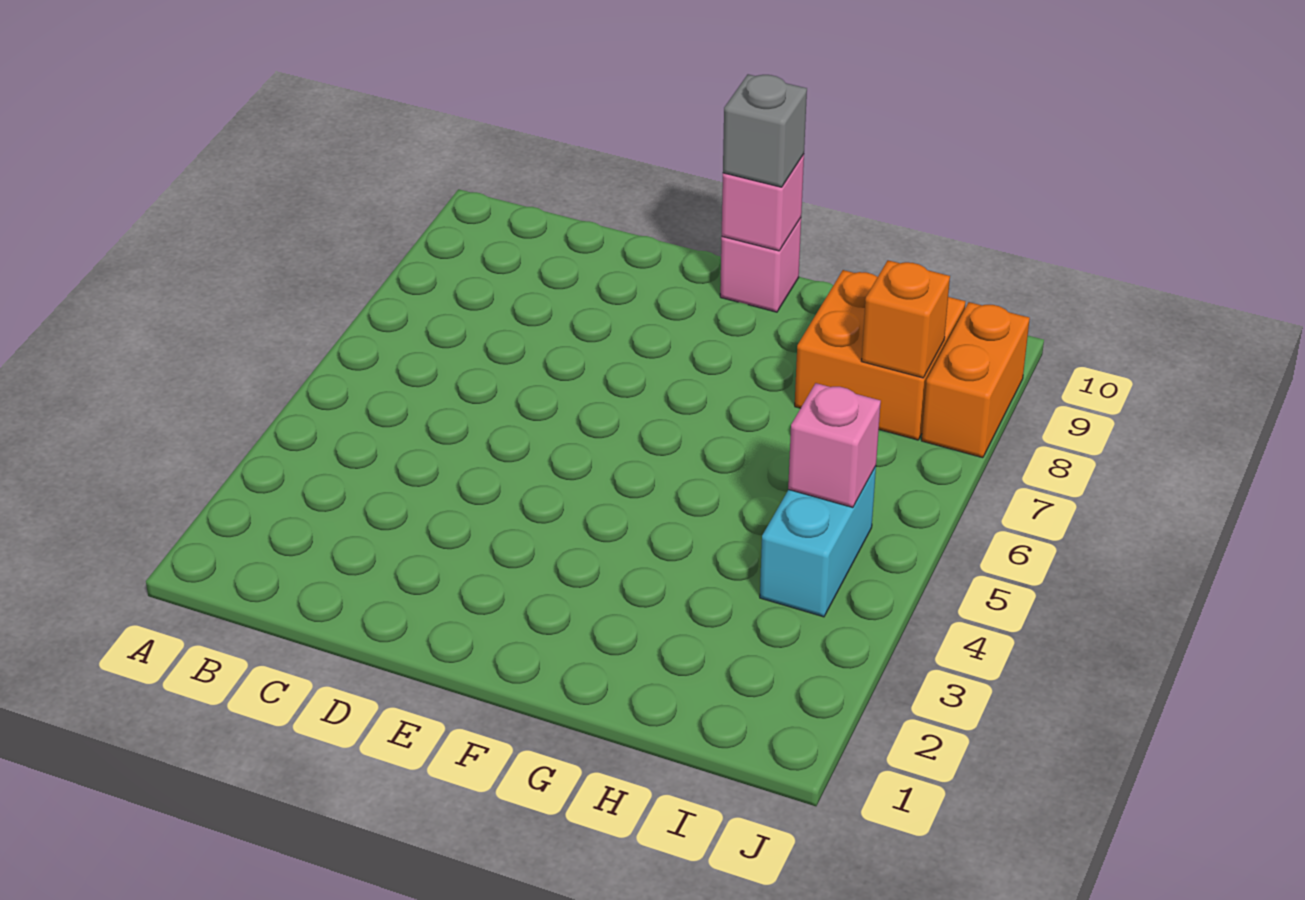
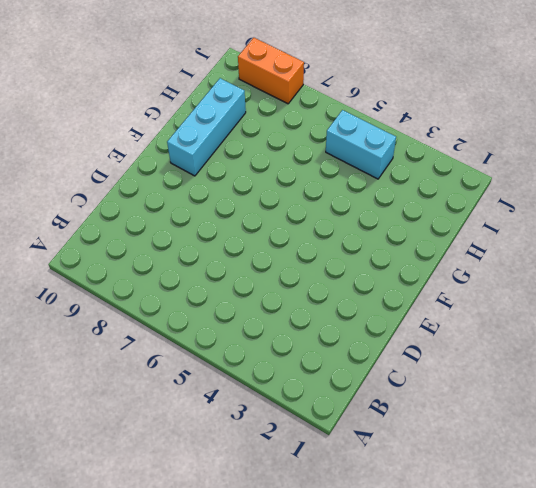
cyan brick F9:H9 level 1 -> orange brick H8:I9 level 1
none -> pink brick F10 level 1
none -> pink brick F10 level 2

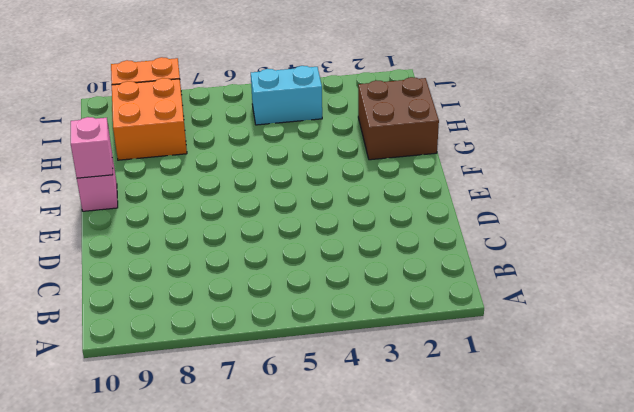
brown brick G1:H2 level 1 -> none
none -> pink brick I5 level 2
none -> orange brick I8 level 2

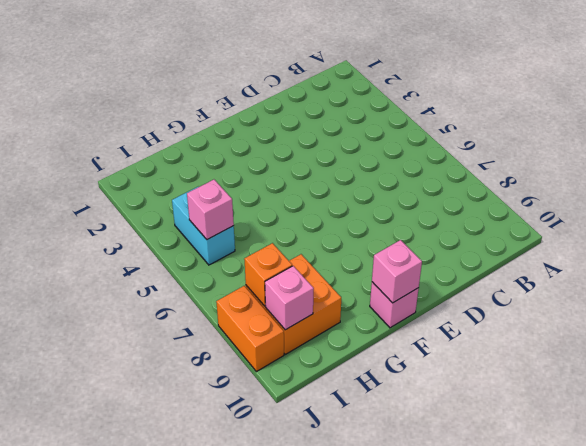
pink brick I9 level 2 -> none
none -> grey brick F10 level 3

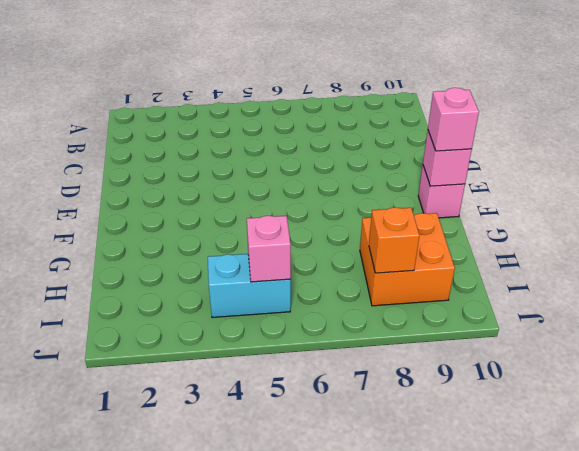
pink brick F10 level 3 -> grey brick F10 level 3
none -> orange brick J8:J9 level 1

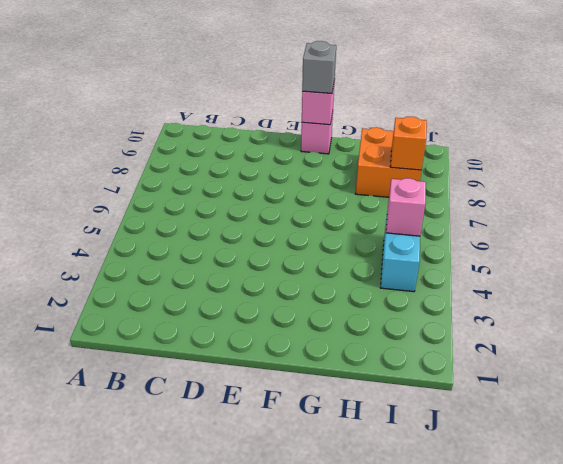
none -> orange brick J8:J9 level 1

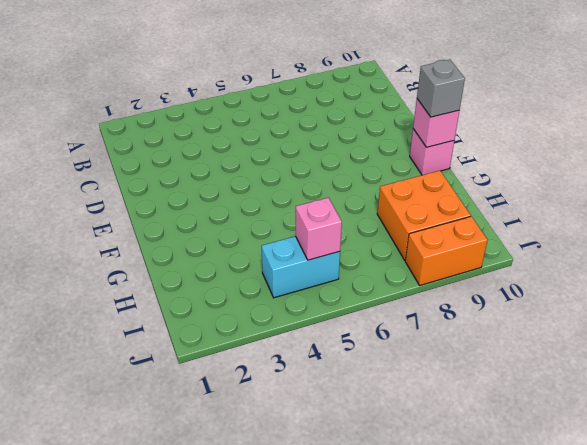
none -> orange brick I8 level 2

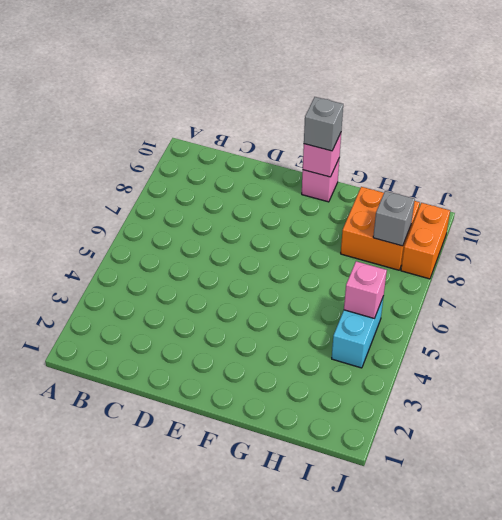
grey brick I8 level 2 -> orange brick I8 level 2

